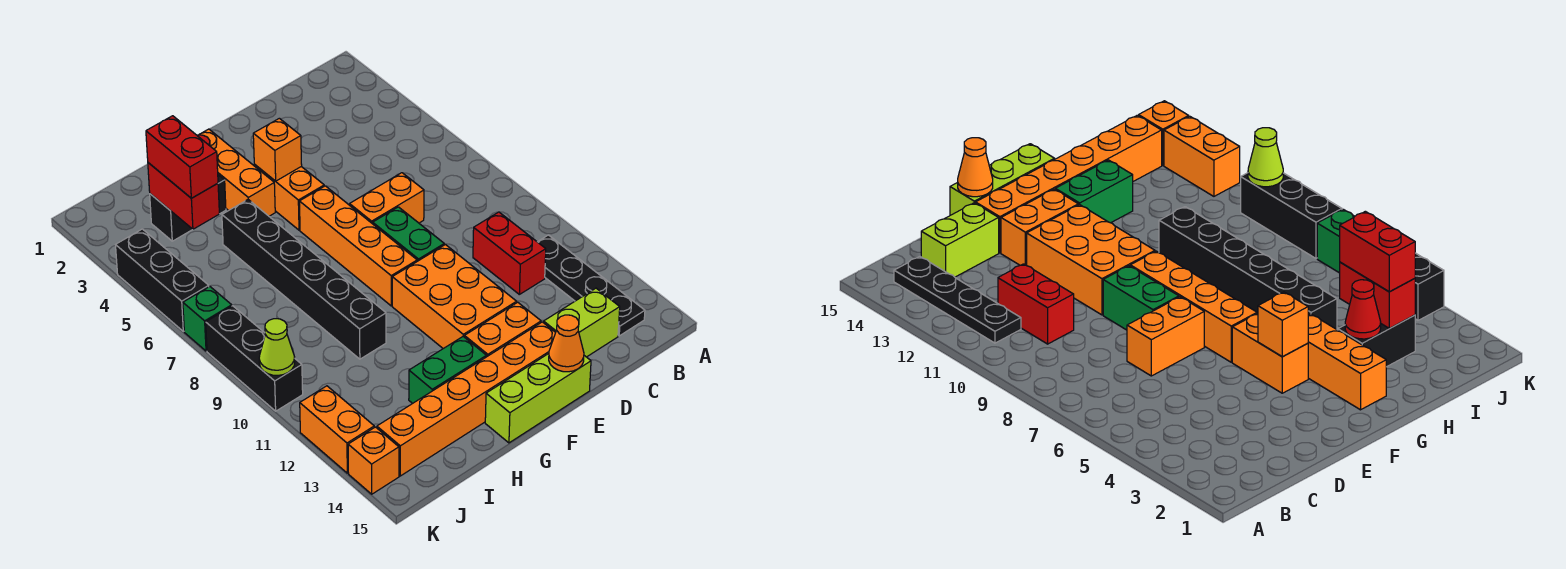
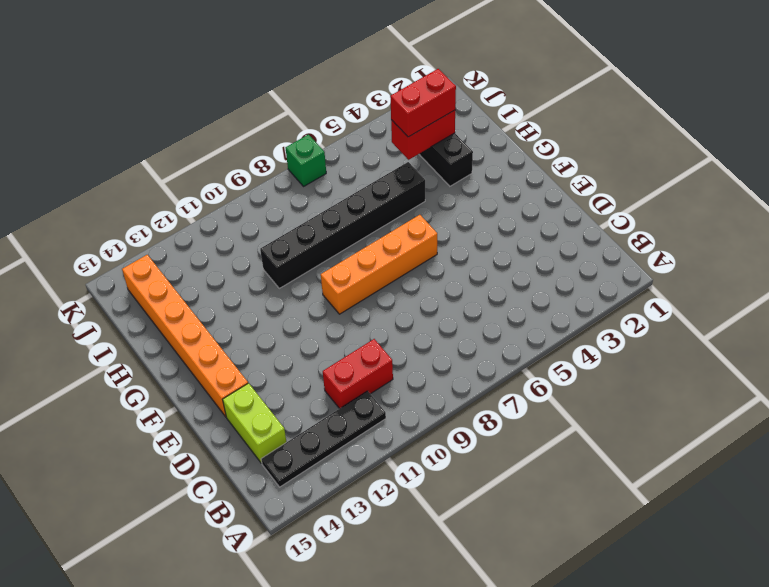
none -> orange brick D7:E7 level 1
none -> green brick E8:E9 level 1
none -> orange brick E10:F12 level 1

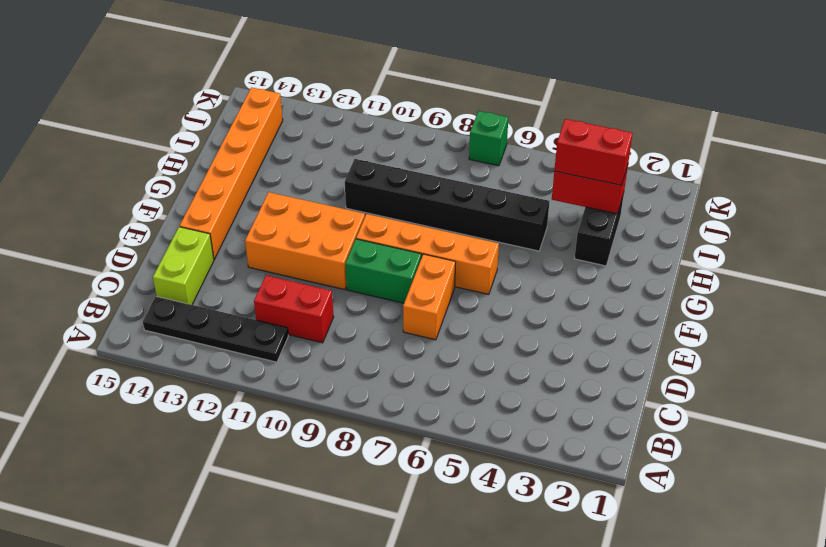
none -> orange brick E13:F13 level 1
none -> lime brick E15:G15 level 1
none -> orange brick F4:F5 level 1

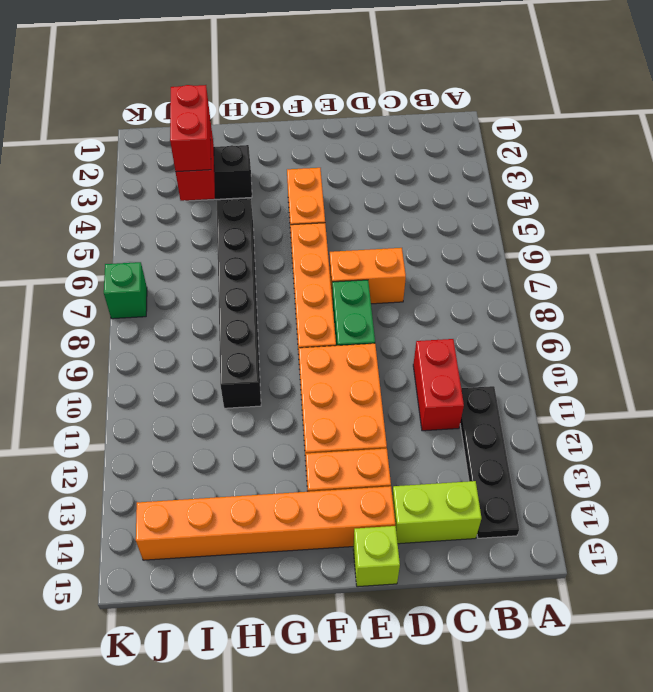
lime brick E15 level 1 -> lime brick E15:G15 level 1
none -> orange brick G2:G4 level 1
none -> green brick G13:H13 level 1
none -> black brick K4:K6 level 1

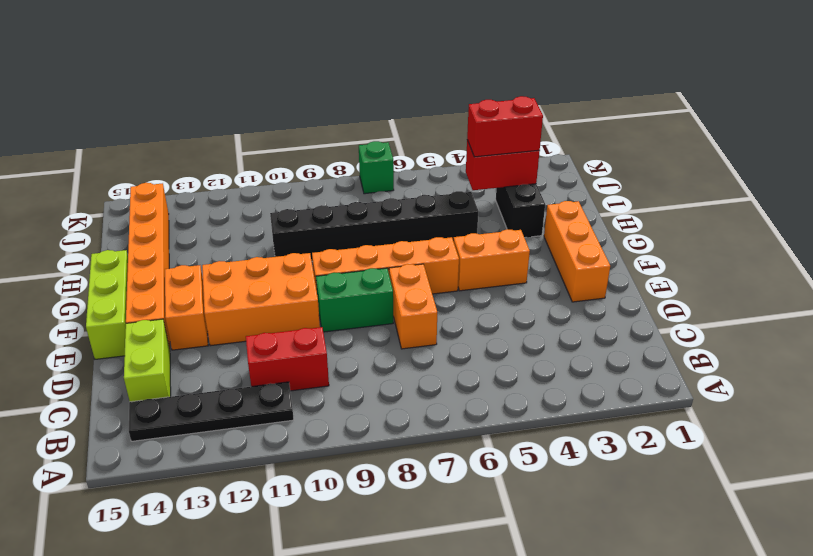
orange brick E2:G2 level 1 -> orange brick G2:G4 level 1
none -> green brick G13:H13 level 1
none -> black brick K4:K6 level 1
none -> black brick K8:K10 level 1

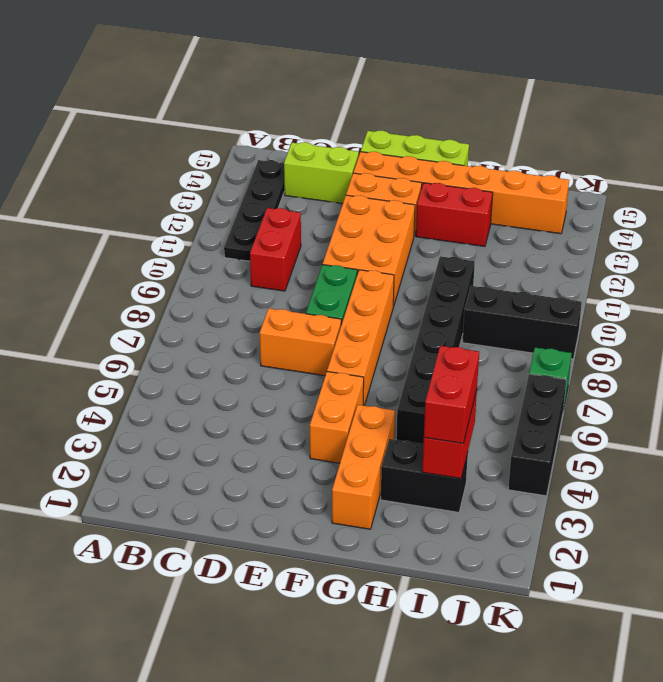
red brick G13:H13 level 1 -> green brick G13:H13 level 1
black brick I9:K9 level 1 -> black brick K8:K10 level 1
none -> orange brick K12:K13 level 1
none -> orange brick K14 level 1
none -> orange cone E15 level 2

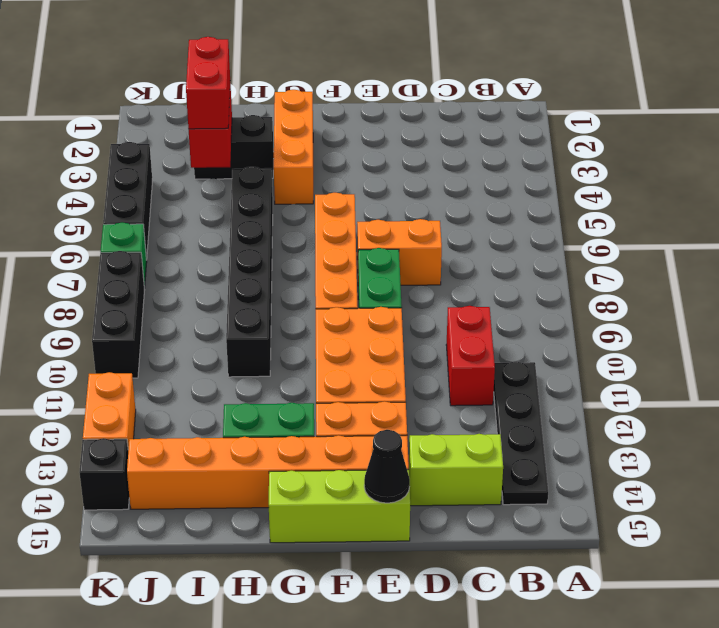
black cone E15 level 2 -> orange cone E15 level 2
black brick K14 level 1 -> orange brick K14 level 1
none -> orange brick F4:F5 level 1
none -> orange brick F4 level 2
none -> red cone H3 level 2

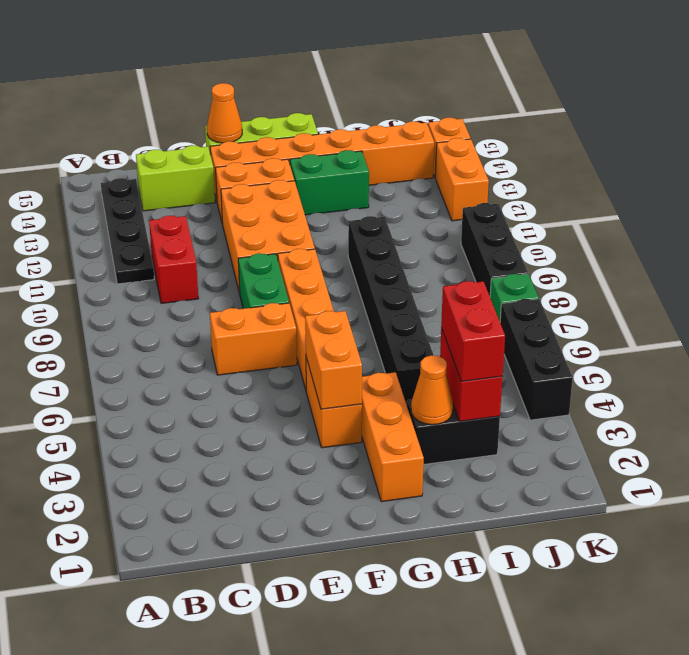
orange brick F4:F5 level 2 -> orange brick F4 level 2
orange cone H3 level 2 -> red cone H3 level 2
none -> lime cone K10 level 2

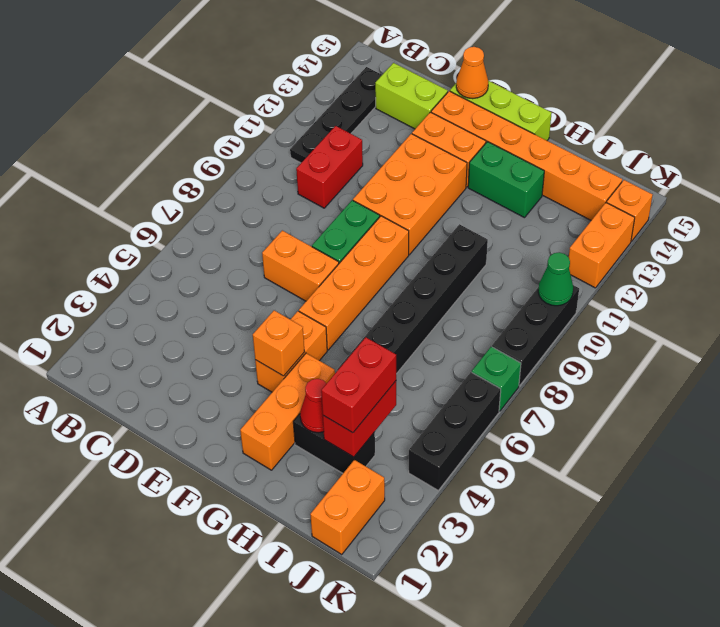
orange brick J1:J2 level 1 -> none
green cone K10 level 2 -> lime cone K10 level 2

